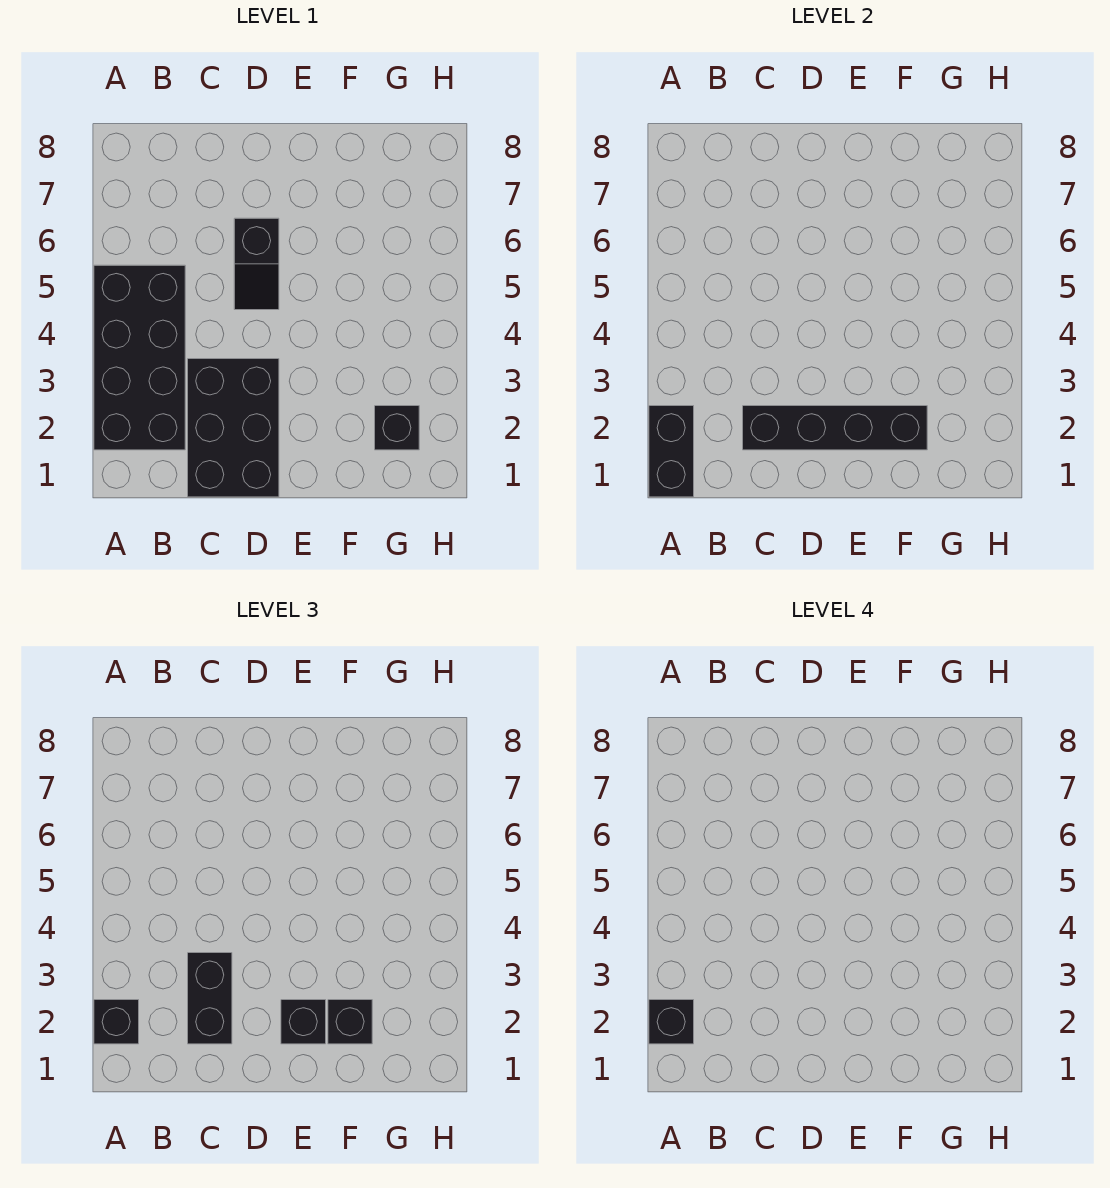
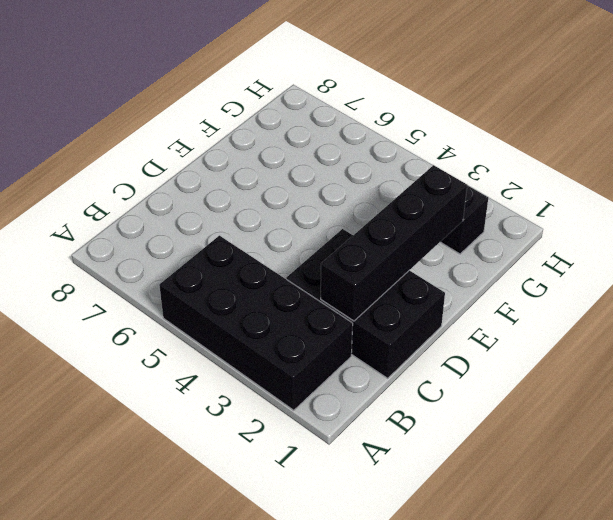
none -> black slope D5:D6 level 1 top 6
none -> black brick A1:A2 level 2

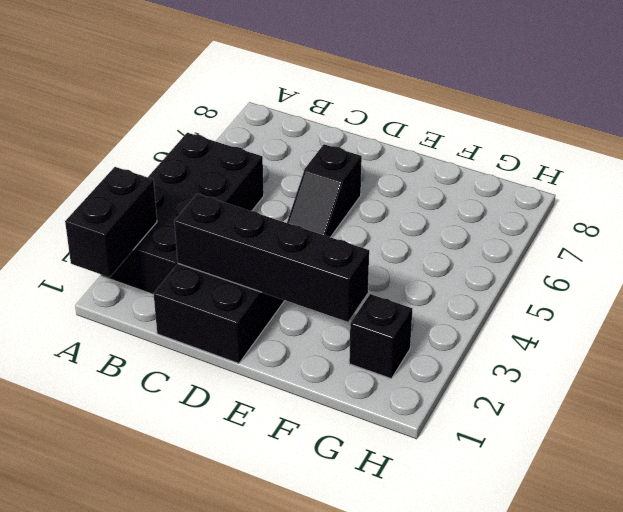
none -> black brick A2 level 3
none -> black brick C2:C3 level 3

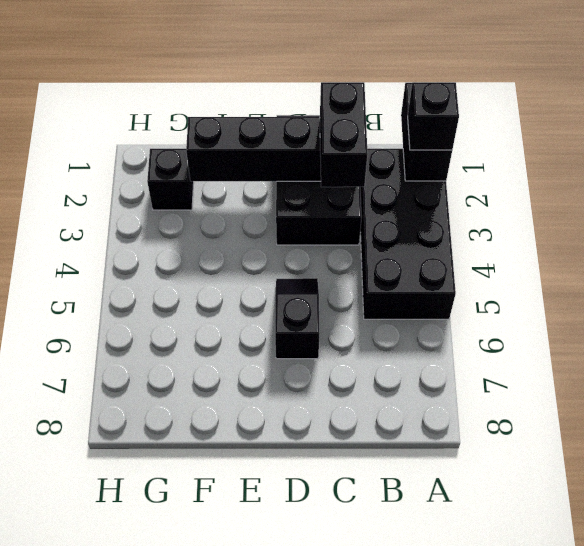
none -> black brick E2 level 3
none -> black brick F2 level 3

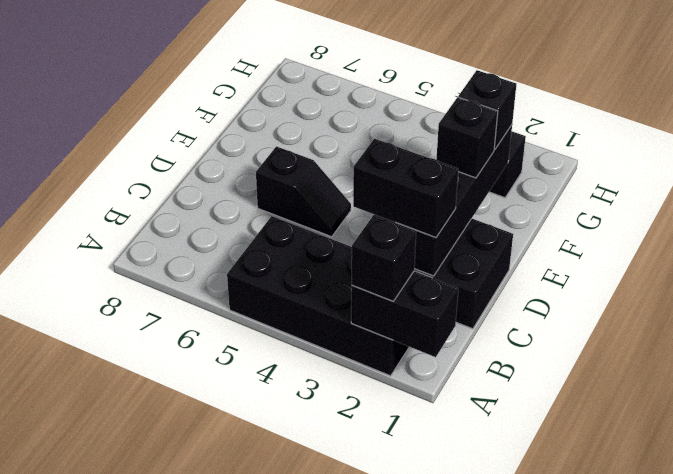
none -> black brick A2 level 4

